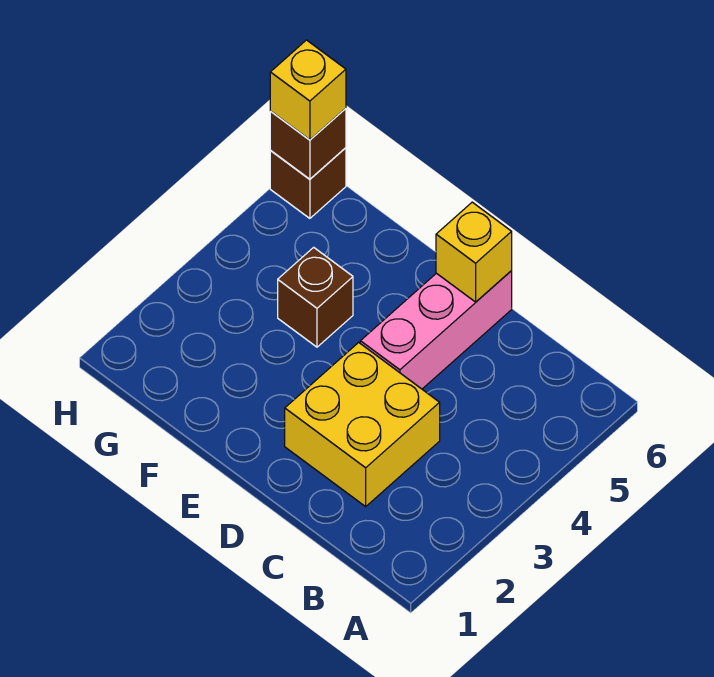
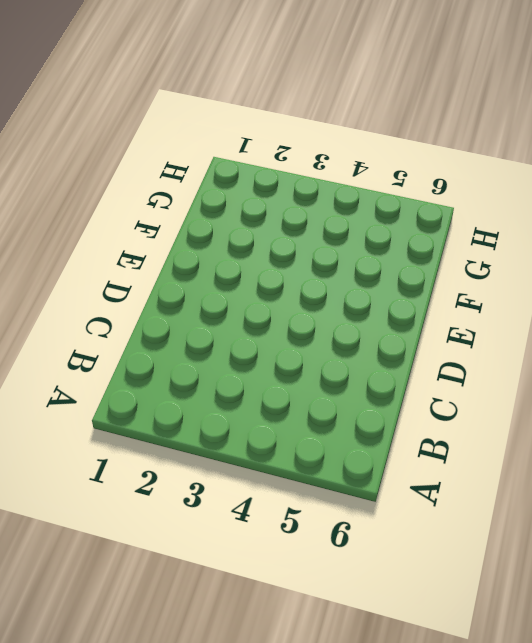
none -> yellow brick C2:D3 level 1
none -> pink brick D4:D6 level 1

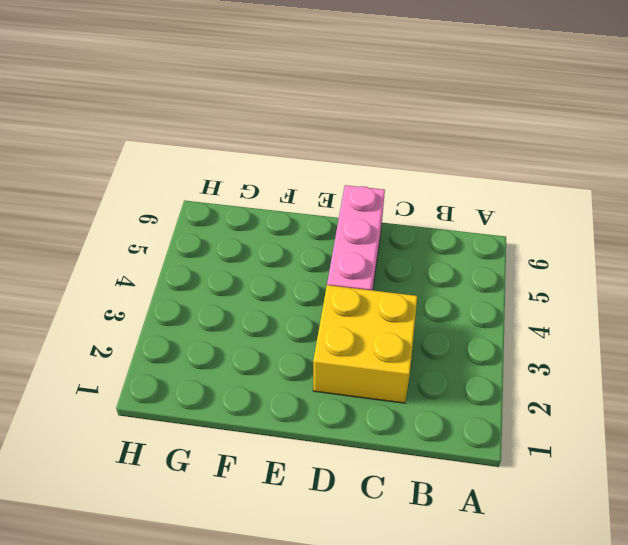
none -> brown brick F4 level 1
none -> brown brick H6 level 1

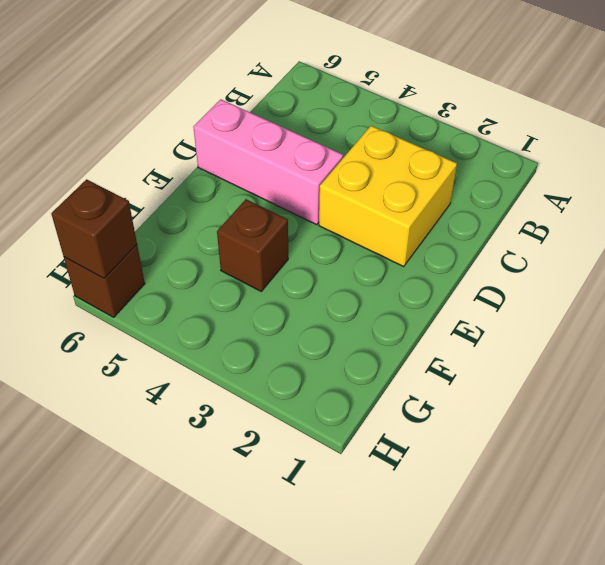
none -> yellow brick D6 level 2
none -> yellow brick H6 level 3

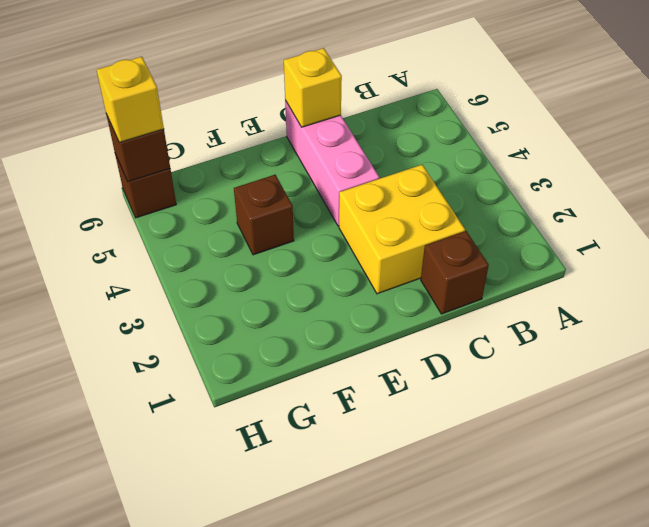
brown brick C1 level 1 -> none

